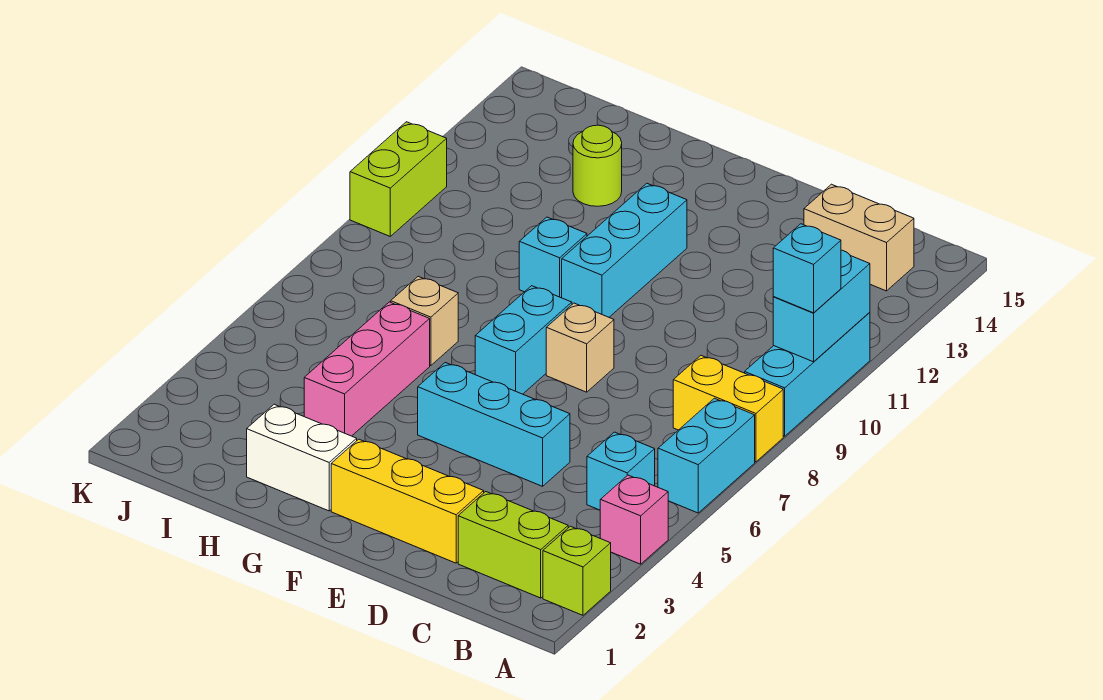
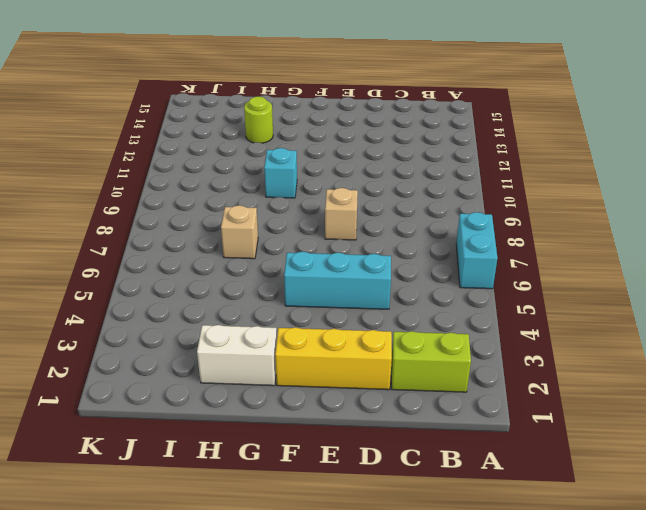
none -> lime brick A2 level 1
none -> pink brick A4 level 1
none -> yellow brick A8:B8 level 1

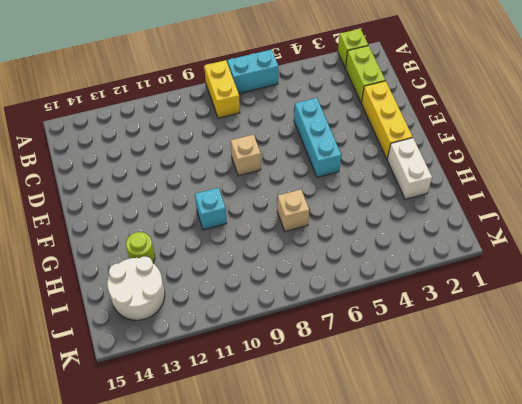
white round brick I13:J14 level 1 -> none
none -> pink brick A4 level 1
none -> cyan brick A9:A11 level 1
none -> cyan brick B5 level 1

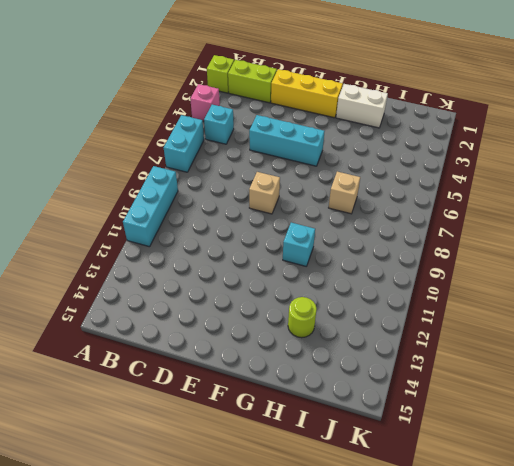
none -> yellow brick A8:B8 level 1
none -> tan brick B14:C14 level 1
none -> cyan brick F7:F8 level 1

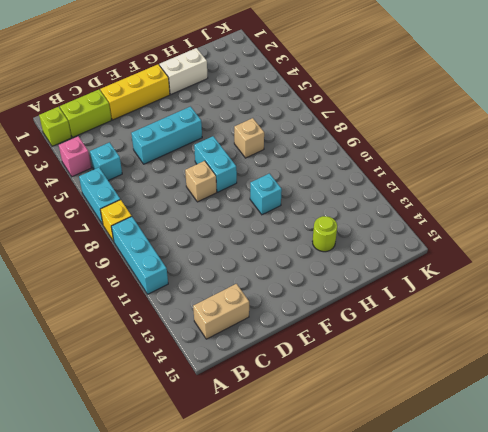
yellow brick A8 level 1 -> yellow brick A8:B8 level 1
none -> cyan brick F10:F12 level 1
none -> pink brick H4:H6 level 1
none -> lime brick K10:K11 level 1

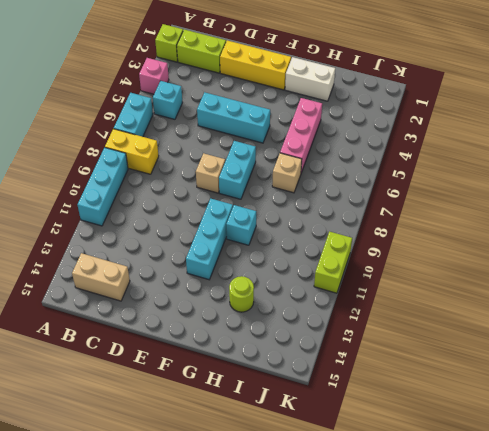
none -> cyan brick A10:A11 level 2
none -> cyan brick A10 level 3

